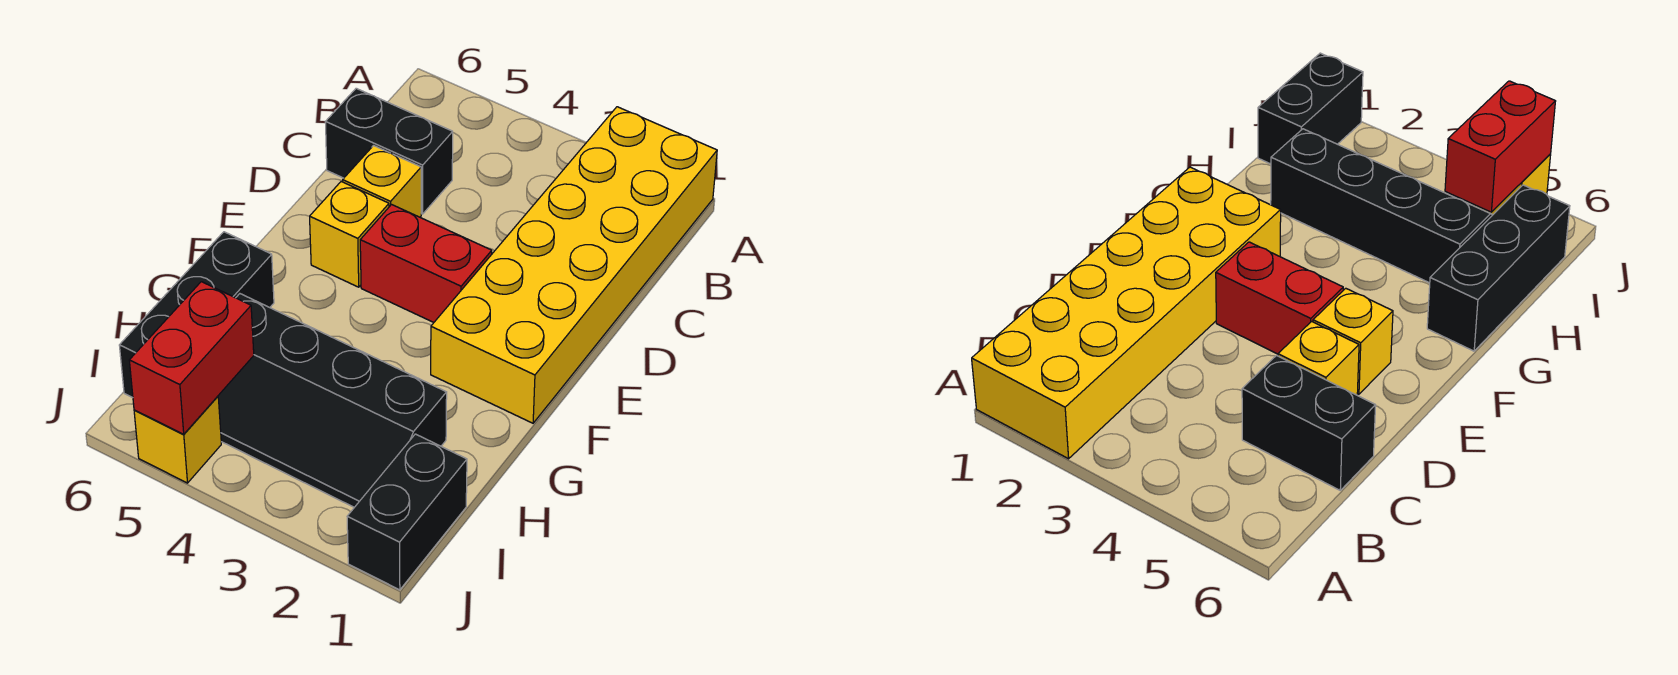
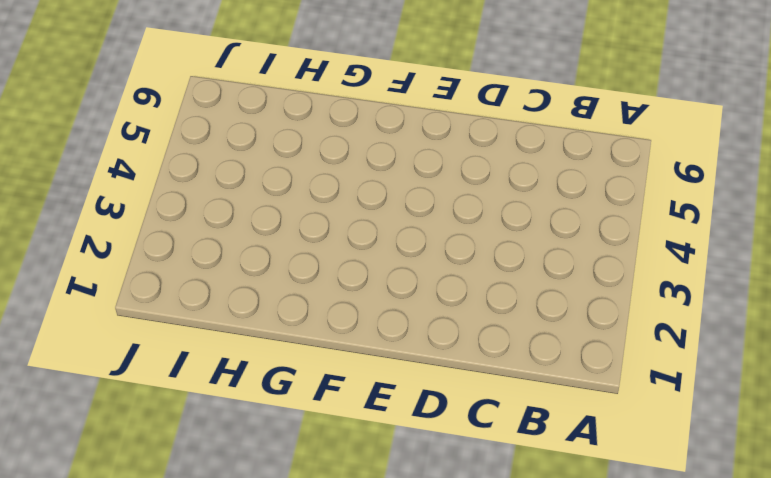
none -> yellow brick A1:F2 level 1
none -> black brick C5:C6 level 1

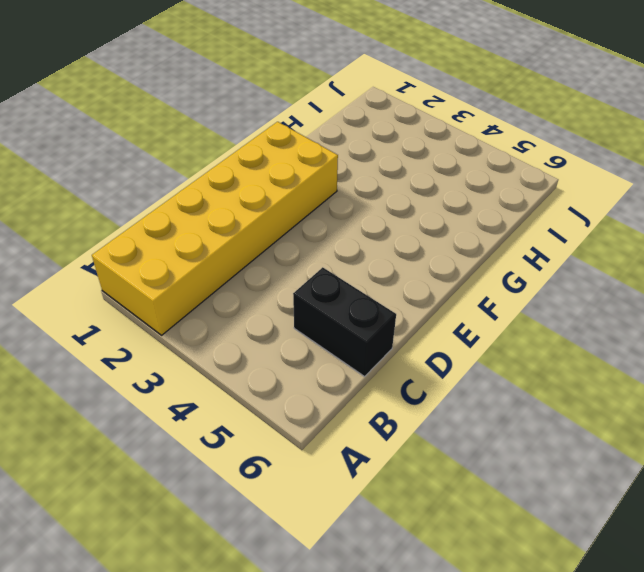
none -> yellow brick D5 level 1
none -> red brick E3:E4 level 1

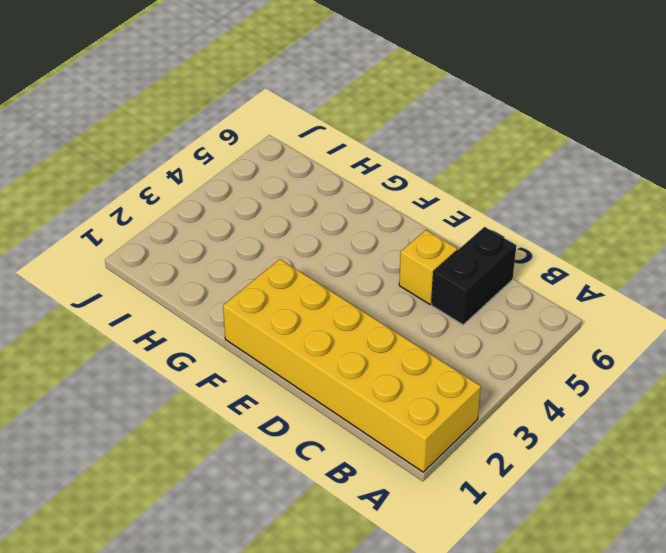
none -> red brick E3:E4 level 1
none -> yellow brick E5 level 1

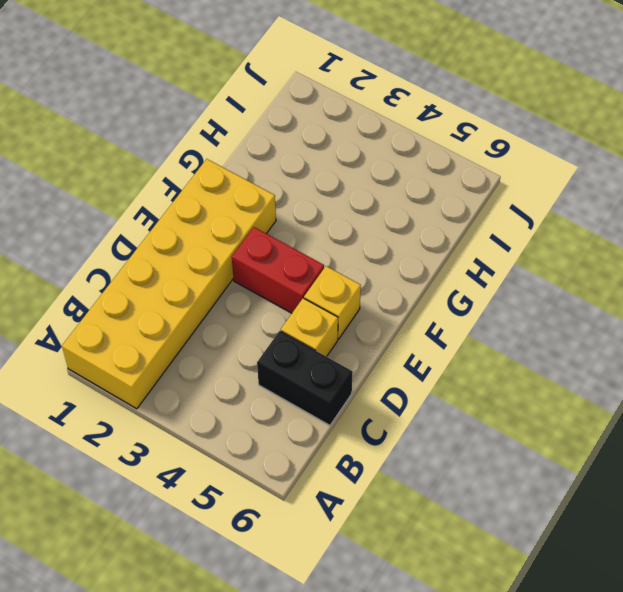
none -> black brick G6:I6 level 1
none -> black slope H2:I5 level 1 top H

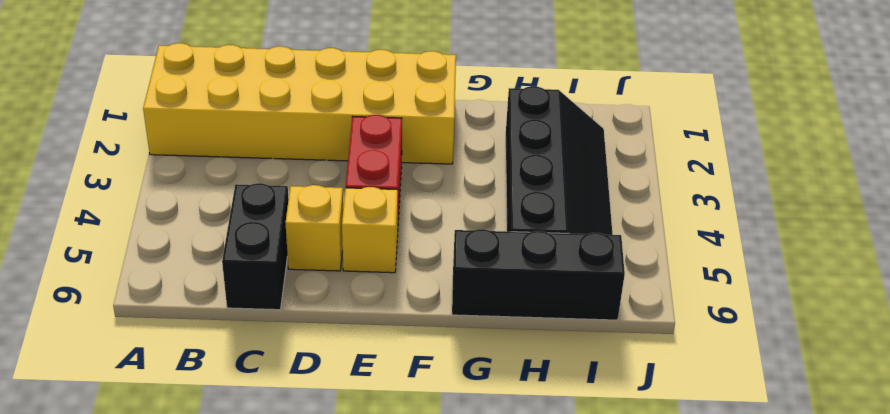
none -> black brick I1:J1 level 1
none -> yellow brick J5 level 1

